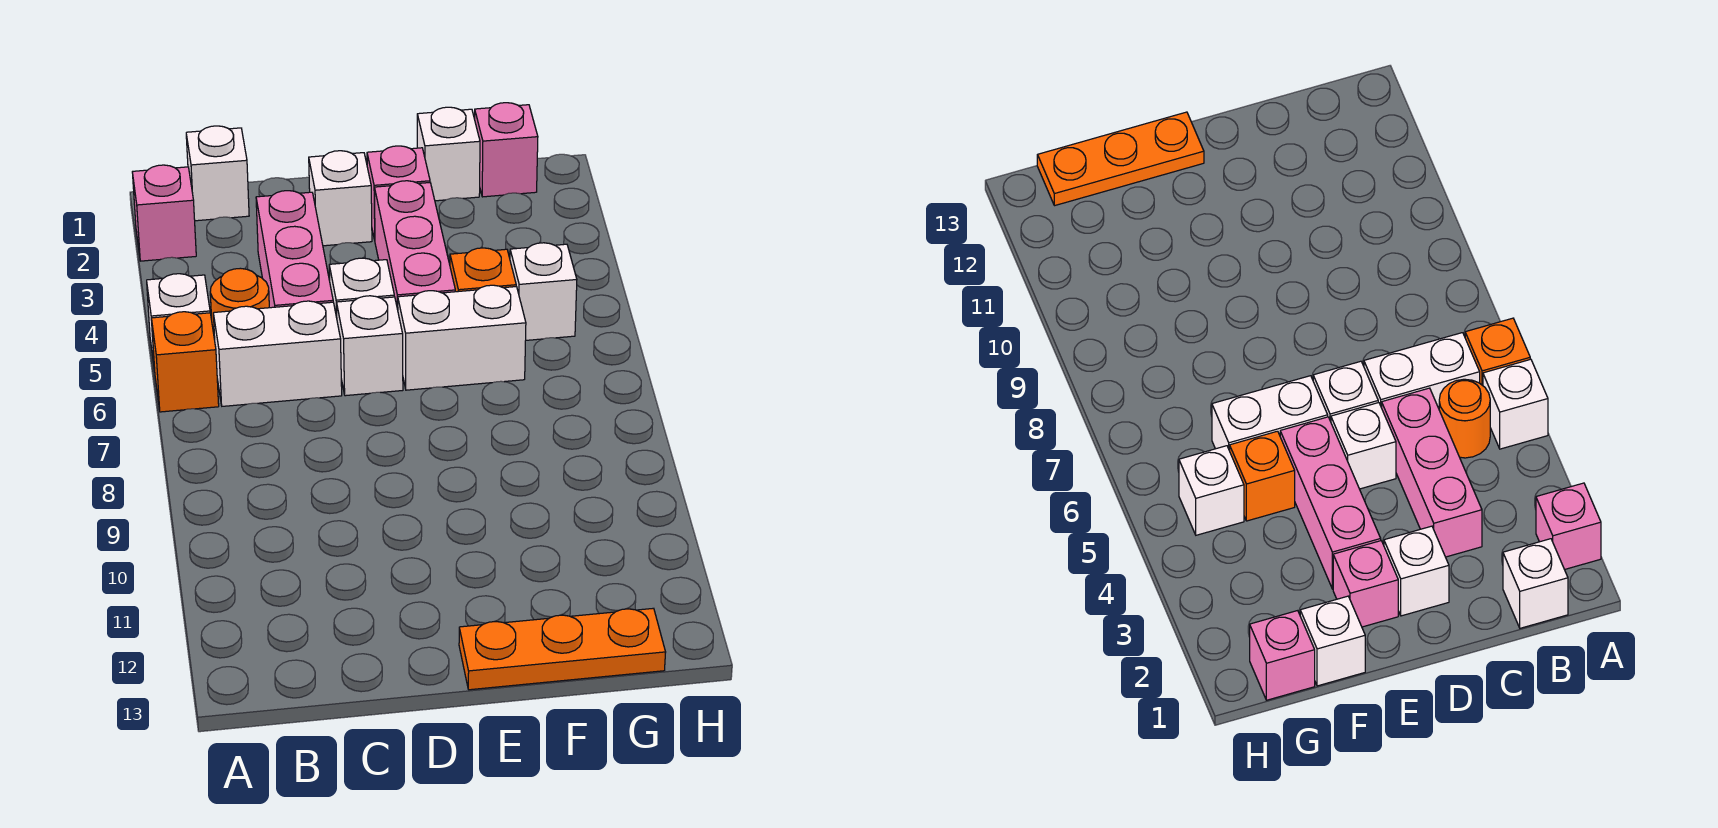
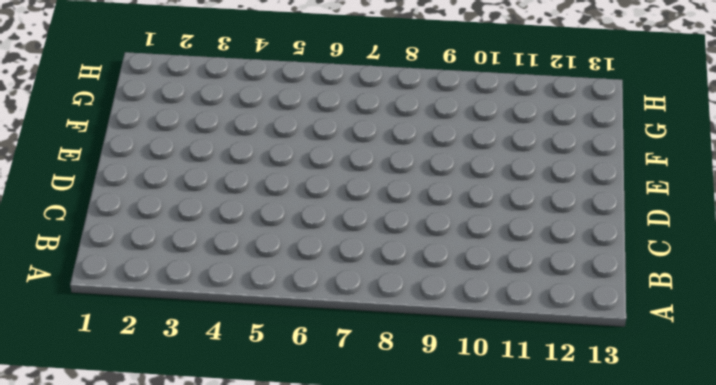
none -> pink brick A2 level 1
none -> white brick A5 level 1
none -> orange brick A6 level 1

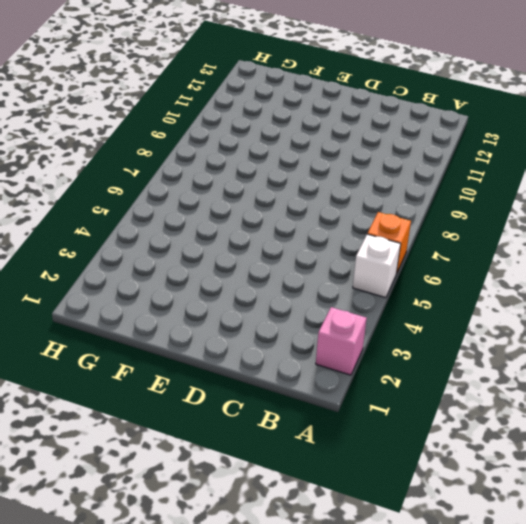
none -> white brick B1 level 1
none -> orange round brick B5 level 1
none -> white brick B6:C6 level 1

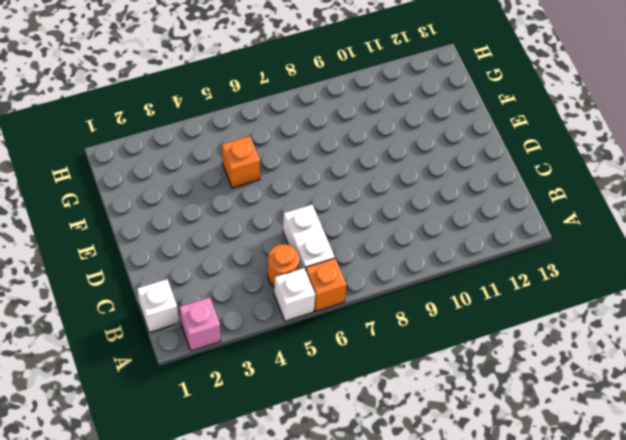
none -> pink brick C3:C5 level 1
none -> white brick D2 level 1
none -> white brick D5 level 1

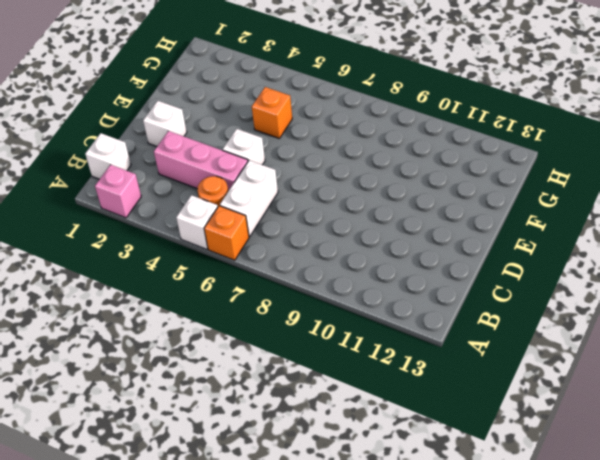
none -> white brick D6 level 1
none -> pink brick E2 level 1
none -> pink brick E3:E5 level 1

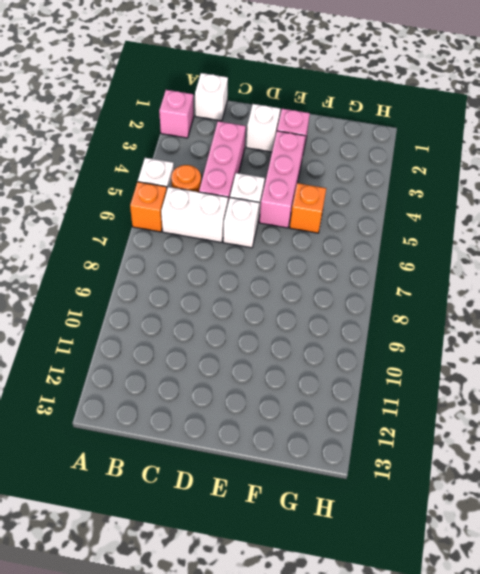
none -> white brick E6:F6 level 1
none -> orange plate E13:G13 level 1
none -> white brick F1 level 1

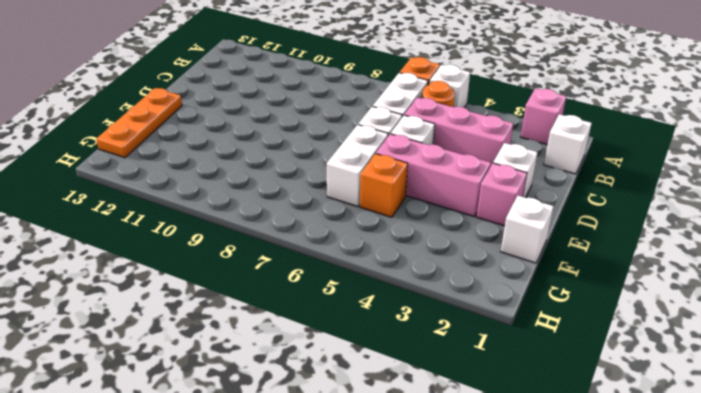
none -> pink brick G1 level 1
none -> white brick G5 level 1

